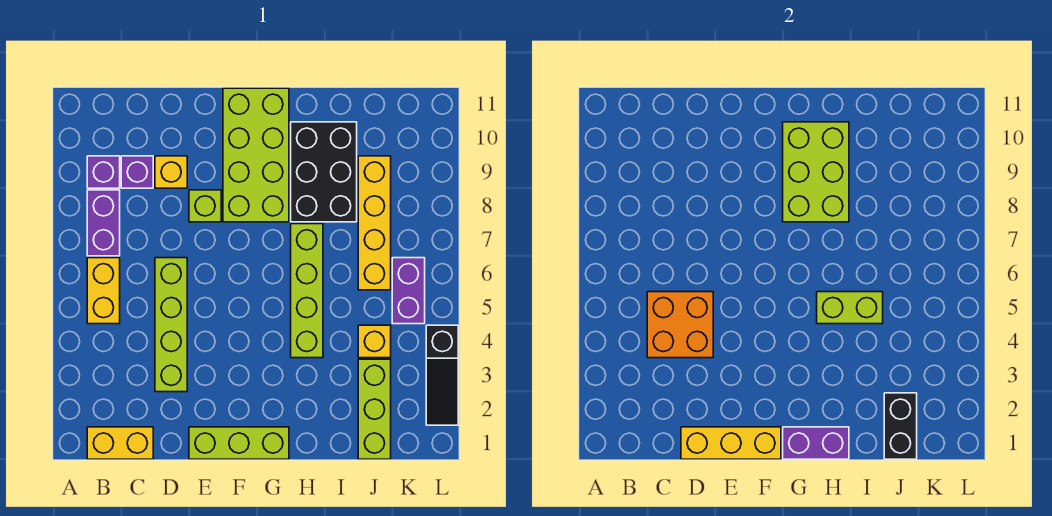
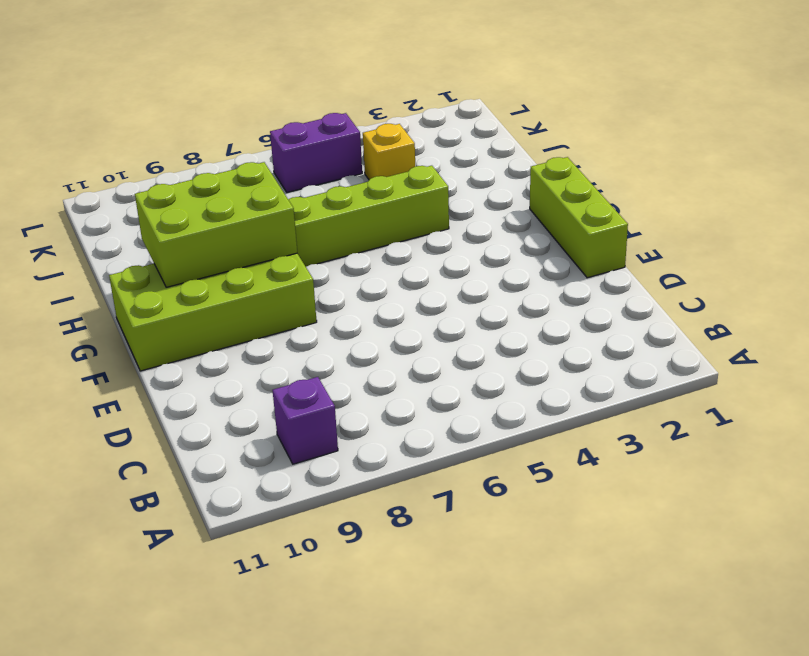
none -> yellow brick B1:C1 level 1
none -> yellow brick B5:B6 level 1
none -> purple brick B7:B8 level 1

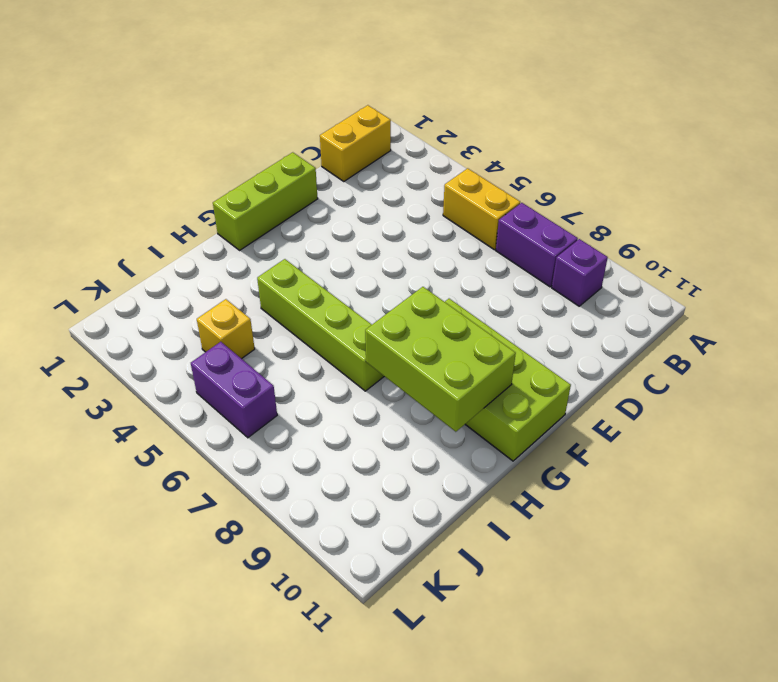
none -> purple brick C9 level 1
none -> lime brick D3:D6 level 1
none -> yellow brick D9 level 1

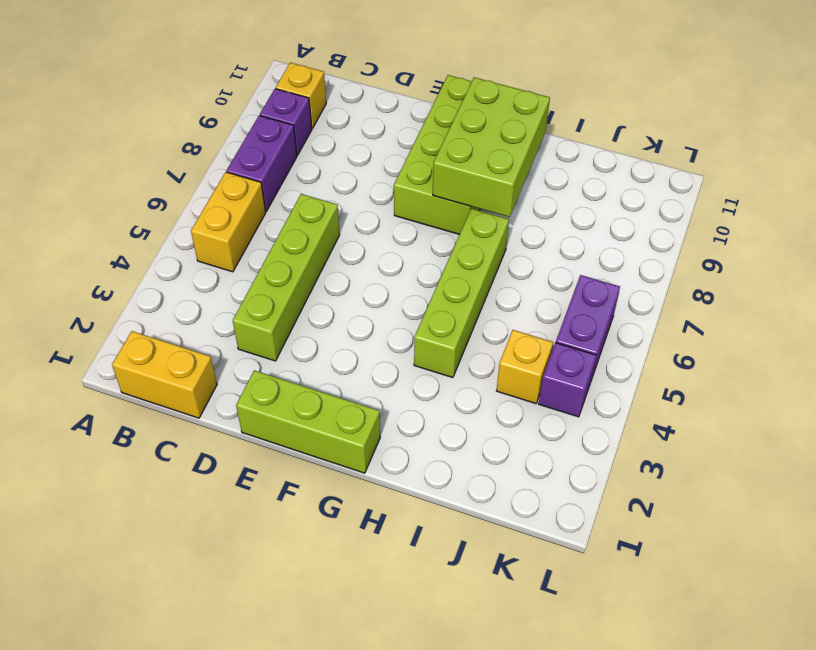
yellow brick B10 level 1 -> yellow brick D9 level 1
purple brick K4 level 1 -> purple brick C9 level 1
none -> lime brick E8 level 1
none -> black brick H8:I10 level 1
none -> lime brick J1:J3 level 1

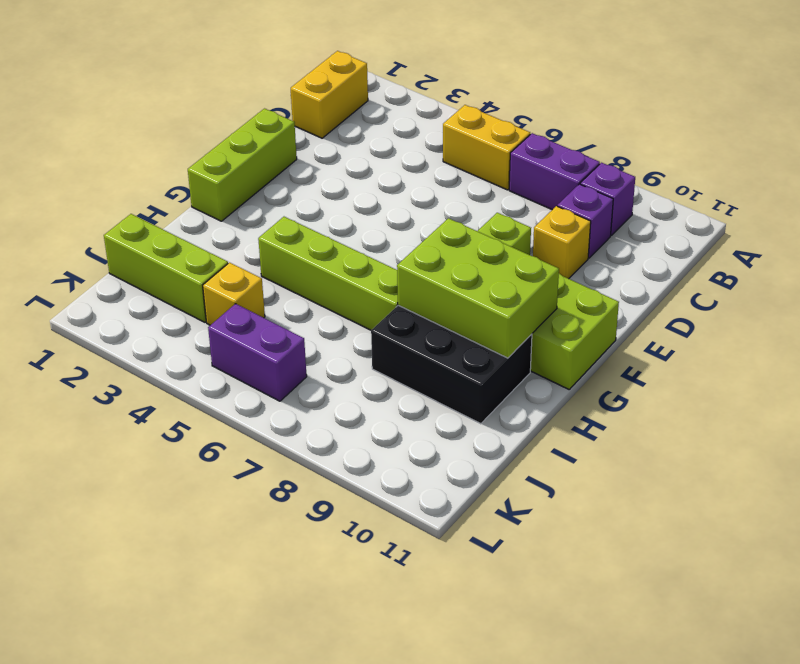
none -> lime brick D3:D6 level 1
none -> yellow brick J6:J9 level 1
none -> black slope L2:L4 level 1 top 4

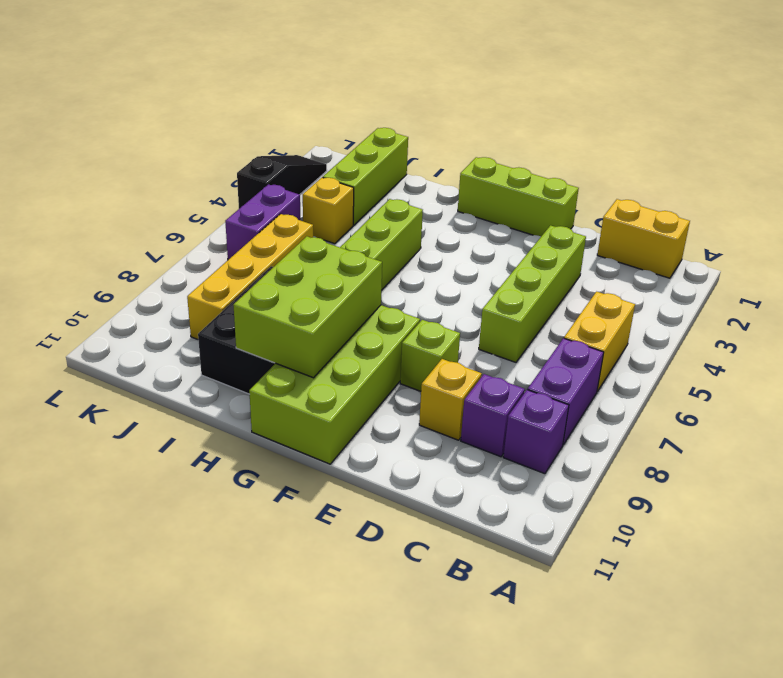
none -> orange brick C4:D5 level 2
none -> yellow brick D1:F1 level 2
none -> purple brick G1:H1 level 2

